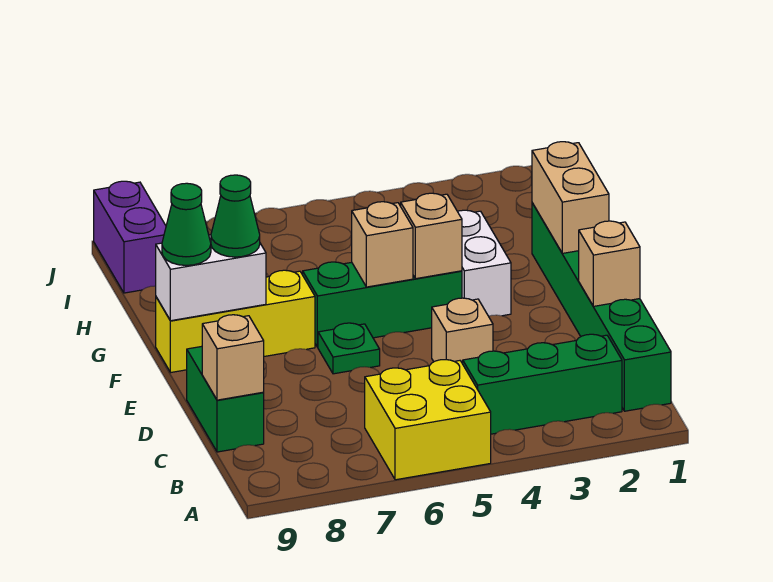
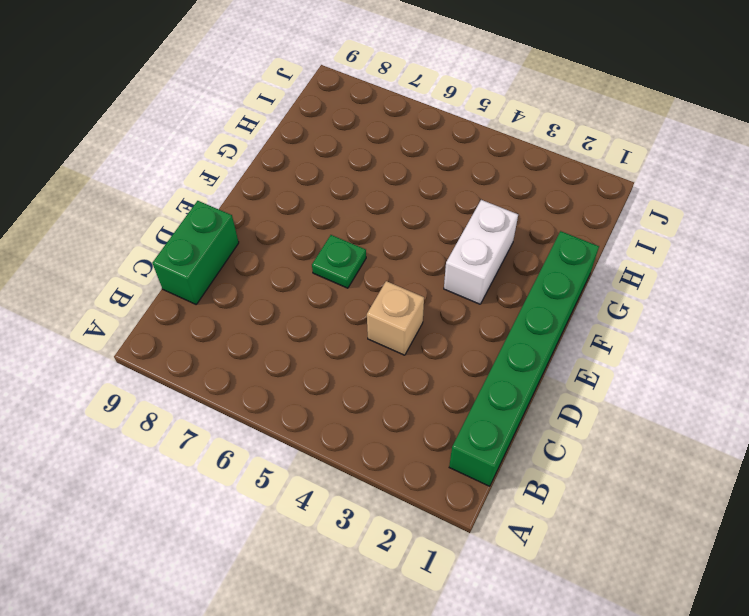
none -> yellow brick A5:B6 level 1
none -> green brick B2:B4 level 1
none -> green brick F4:F6 level 1

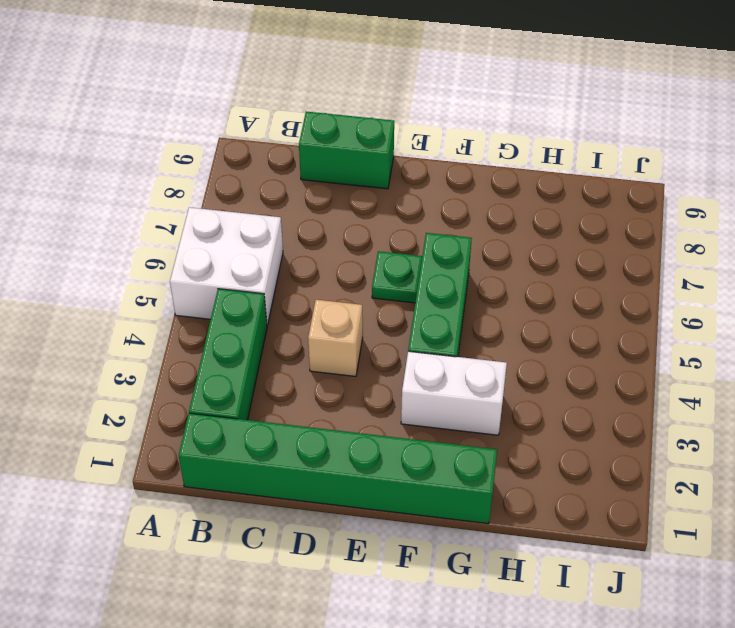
white brick A5:B6 level 1 -> yellow brick A5:B6 level 1
none -> yellow brick F7:F9 level 1
none -> purple brick I9:J9 level 1
none -> tan brick C9 level 2

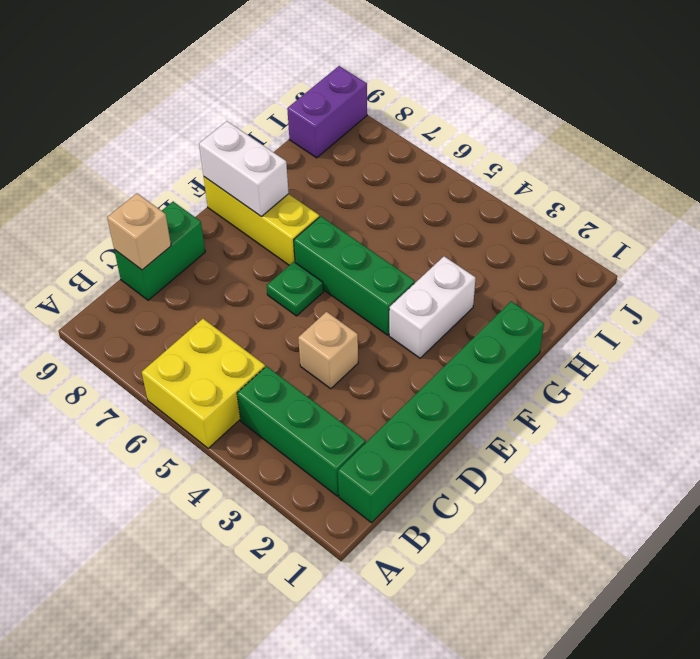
none -> tan brick D1 level 2
none -> tan brick F1:G1 level 2
none -> tan brick F4 level 2

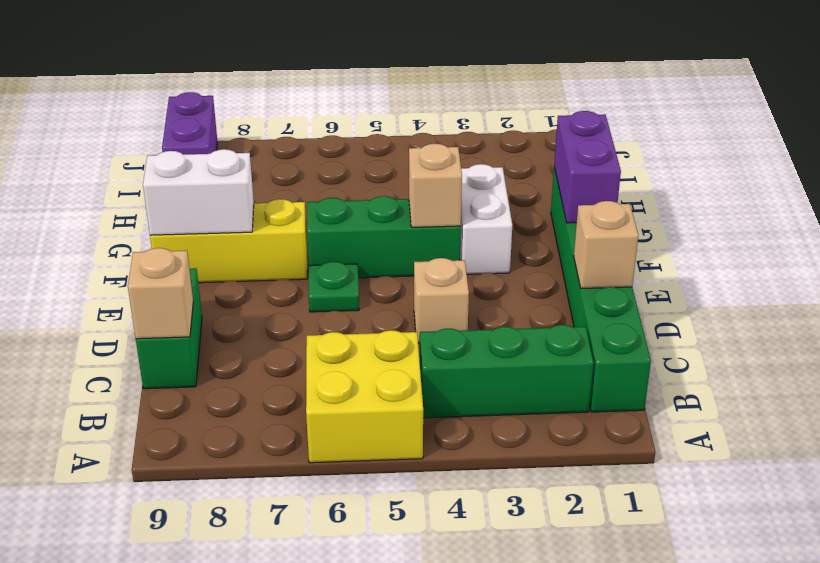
purple brick F1:G1 level 2 -> tan brick F1:G1 level 2
none -> tan brick F5 level 2
none -> green cone F8 level 3
none -> green cone F9 level 3

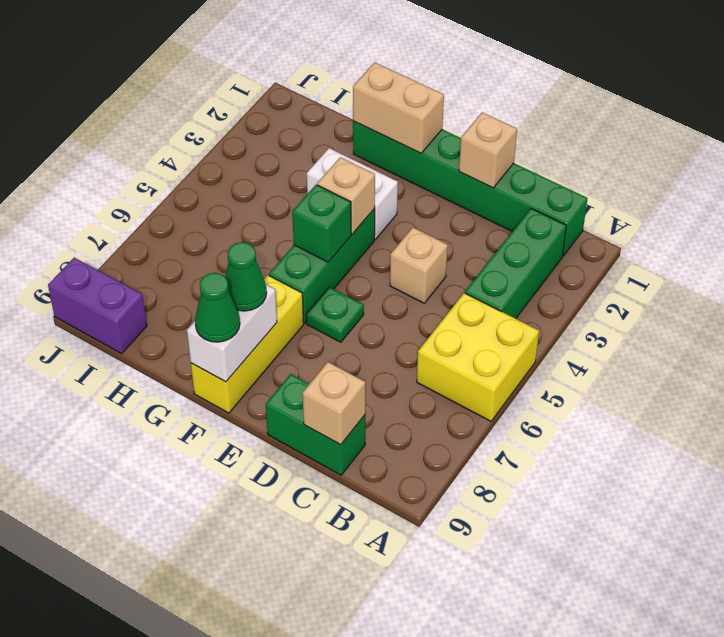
green brick F5 level 2 -> tan brick F5 level 2

